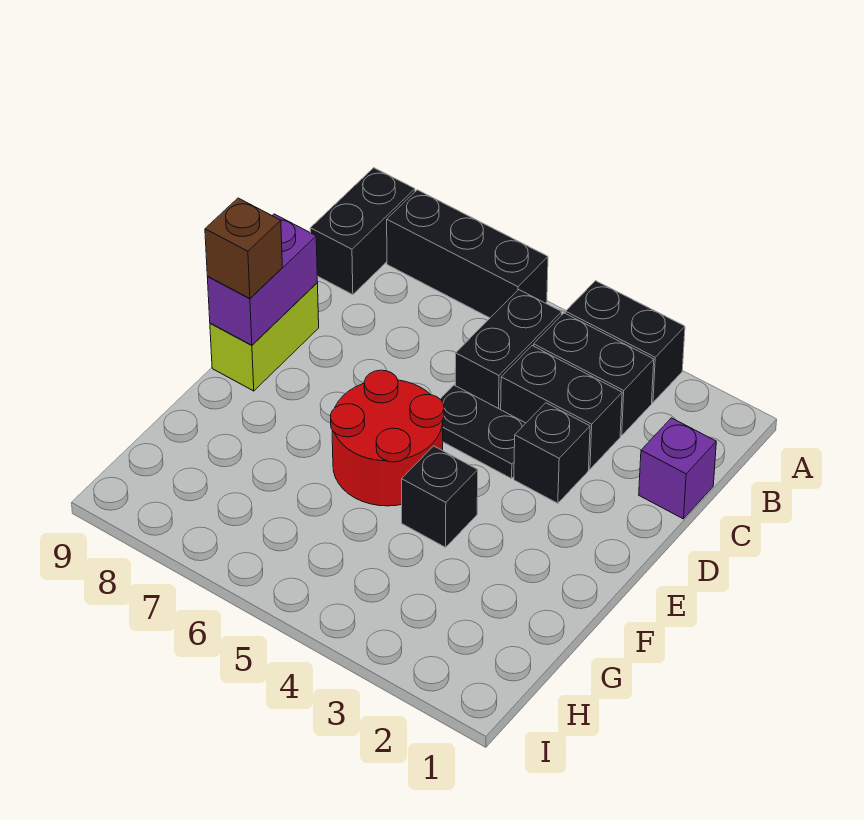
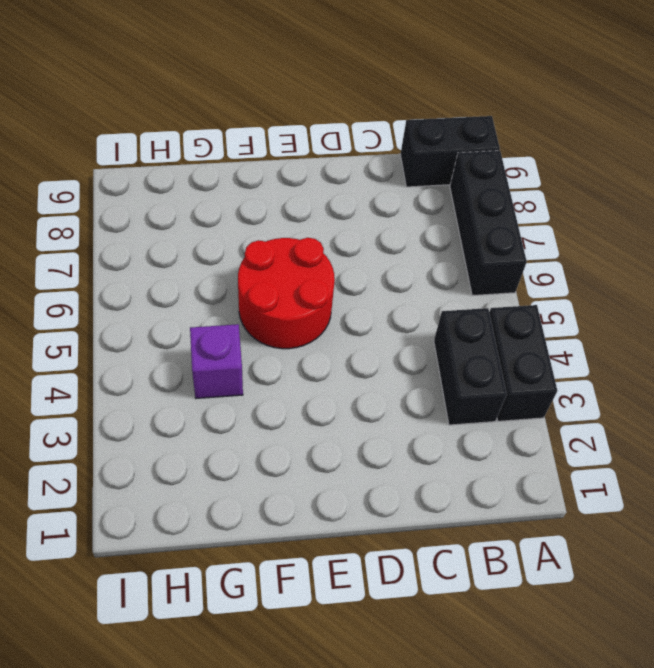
purple brick G4 level 1 -> purple brick C1 level 1
none -> black brick B5:C5 level 1
none -> black brick C3:C4 level 1
none -> black brick D3 level 1

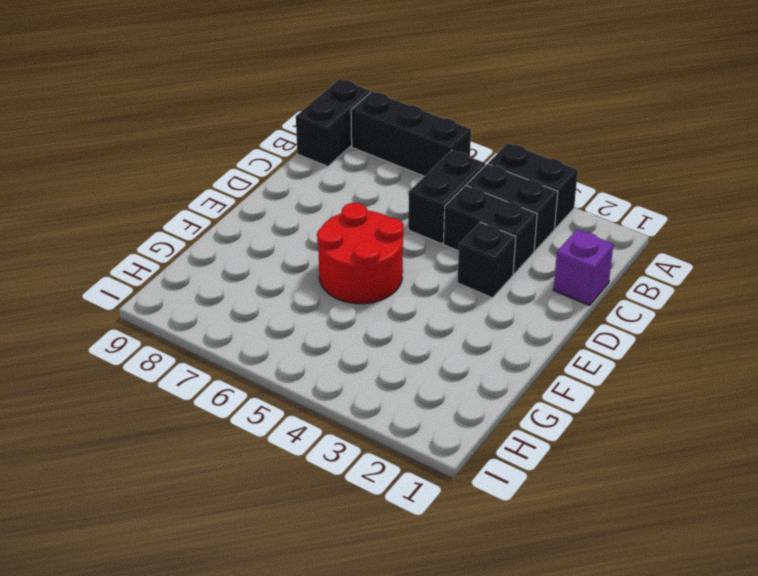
none -> black plate D4:D5 level 1
none -> lime brick D9:E9 level 1
none -> black brick F4 level 1

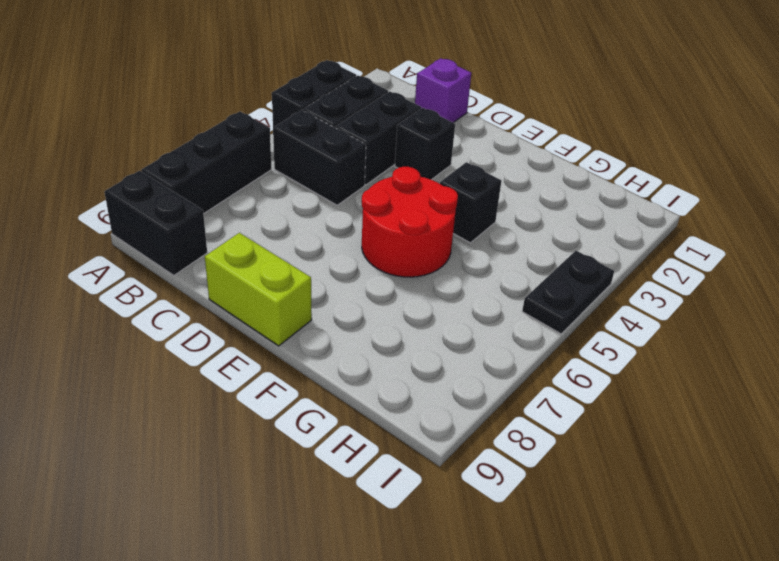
black plate I4:I5 level 1 -> black plate D4:D5 level 1
none -> purple brick D9:E9 level 2
none -> brown brick E9 level 3

